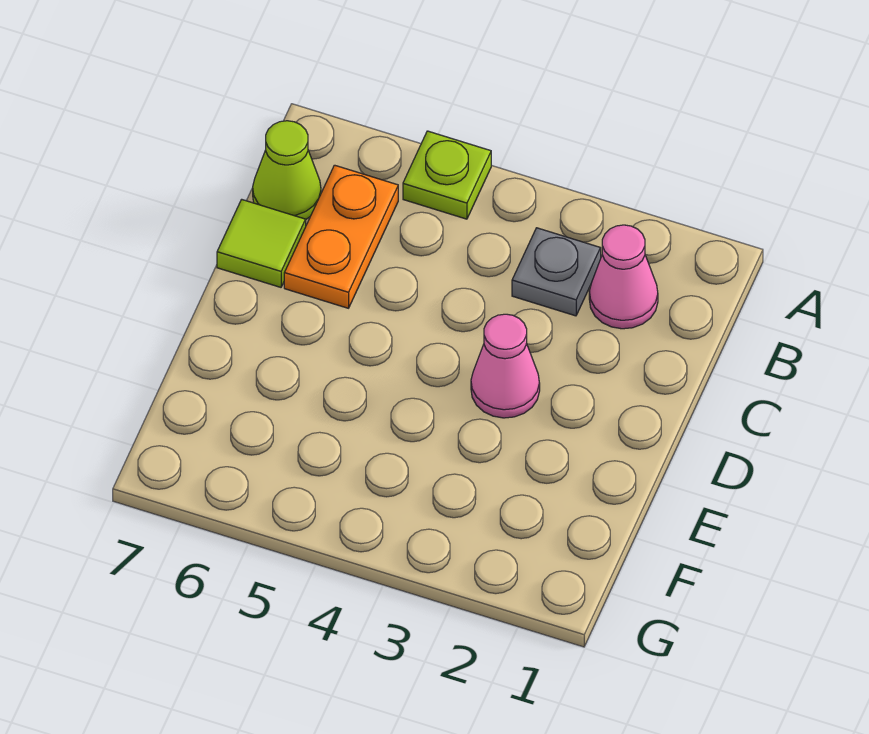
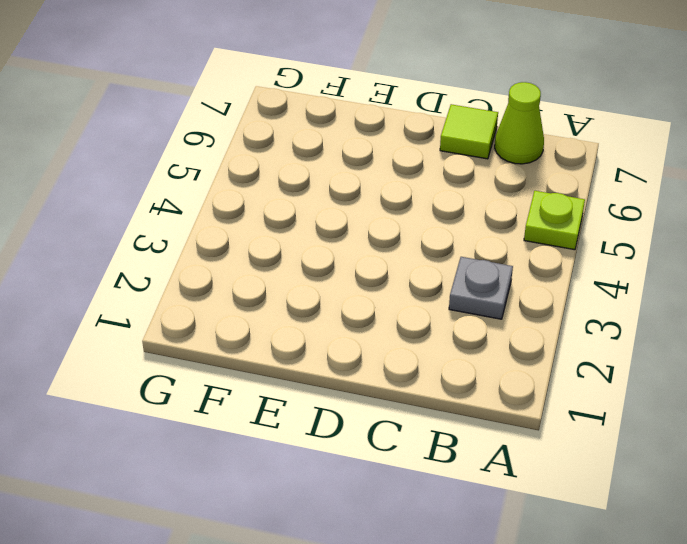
none -> pink cone B2 level 1
none -> orange plate B6:C6 level 1

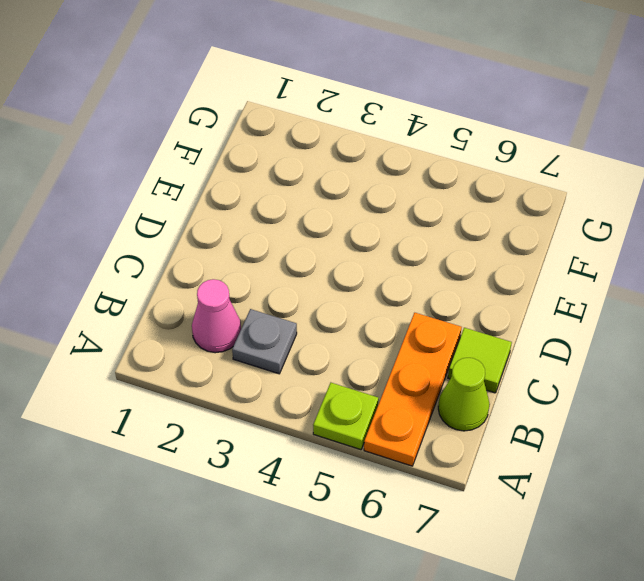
orange plate A6:C6 level 1 -> orange plate B6:C6 level 1
none -> pink cone D3 level 1

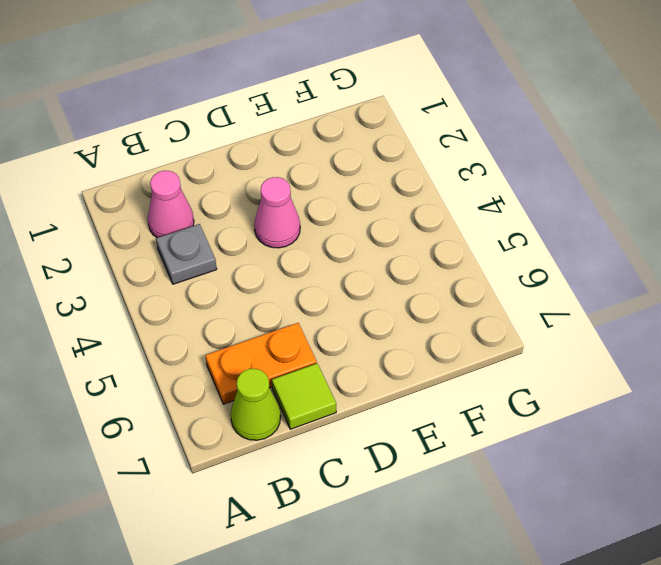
none -> lime plate A5 level 1

